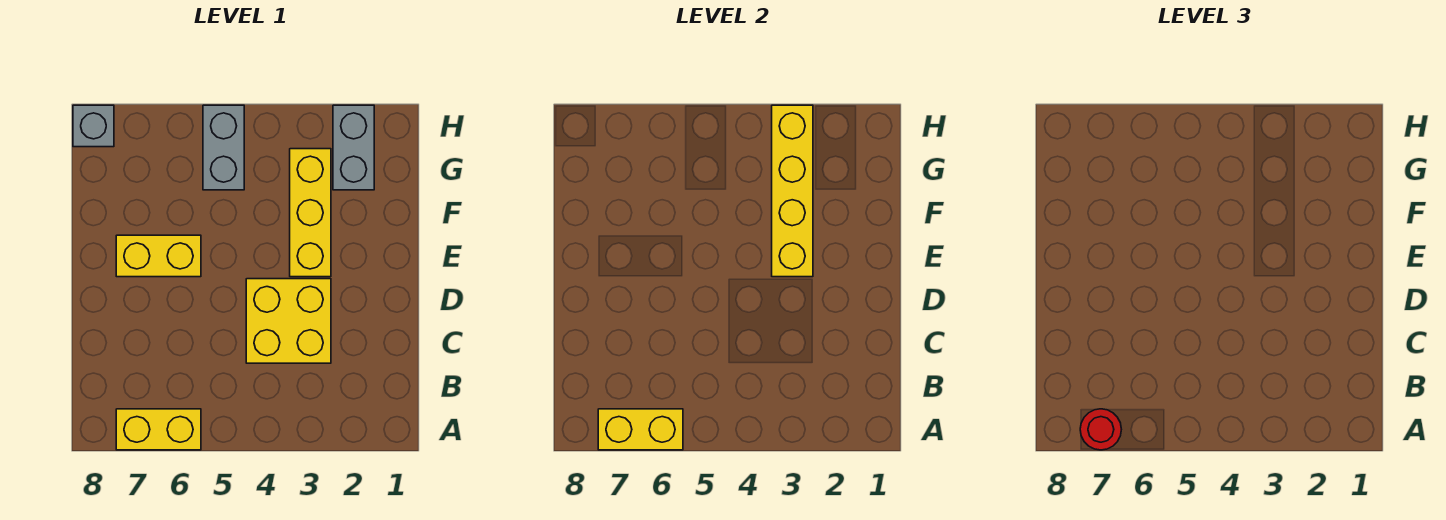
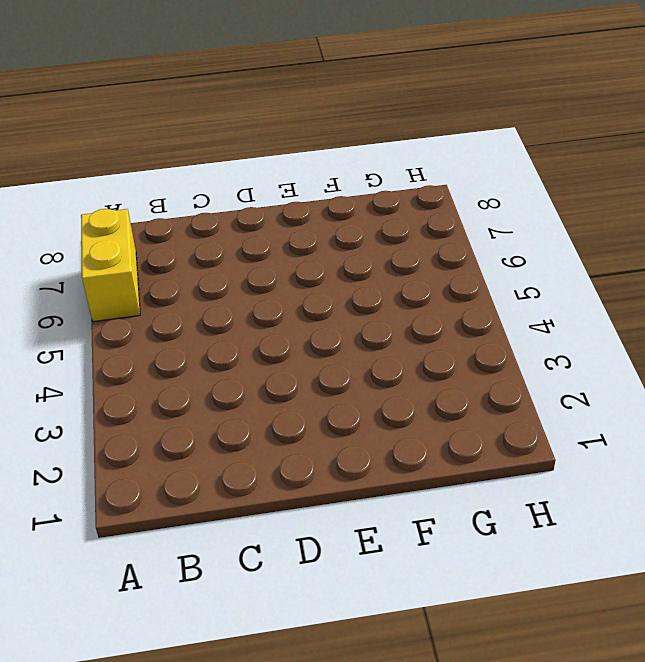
none -> yellow brick C3:D4 level 1
none -> yellow brick E3:G3 level 1

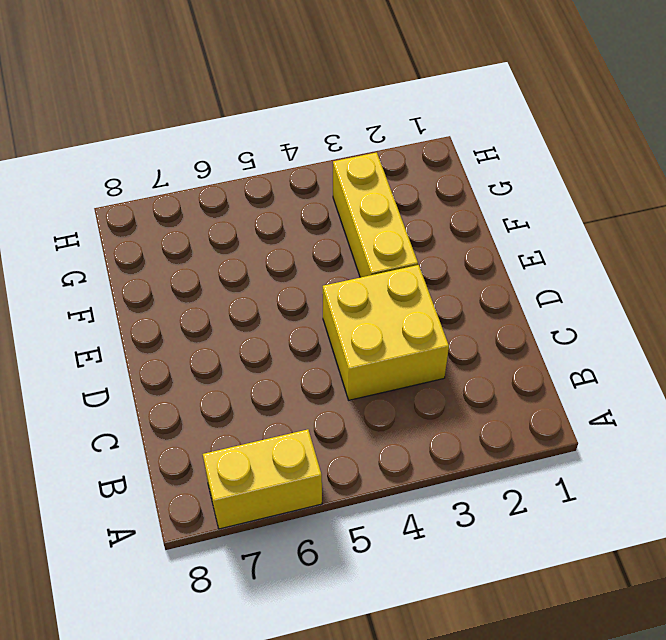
none -> yellow brick E6:E7 level 1
none -> grey brick G2:H2 level 1

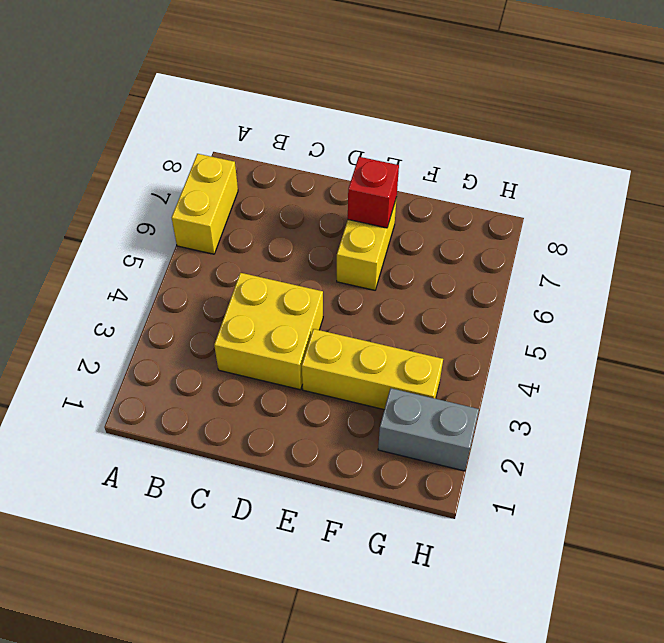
red brick E7 level 2 -> none
none -> grey brick G5:H5 level 1
none -> grey brick H8 level 1

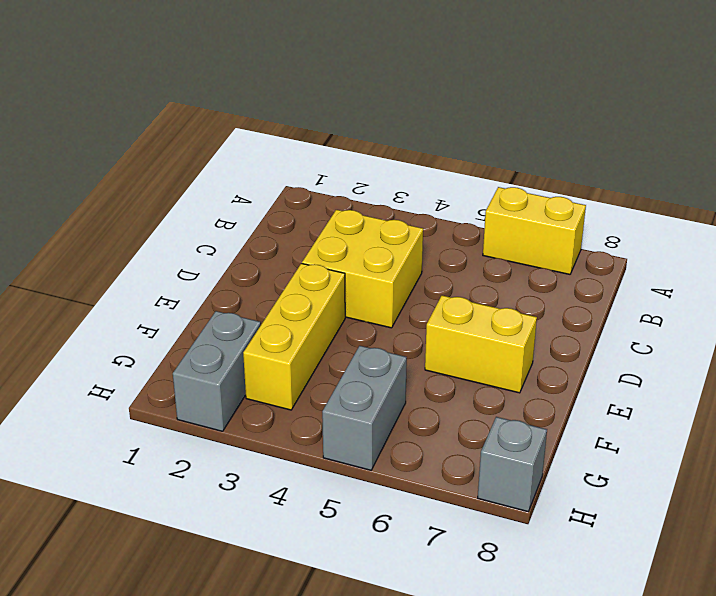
none -> yellow brick A6:A7 level 2
none -> yellow brick E3:H3 level 2

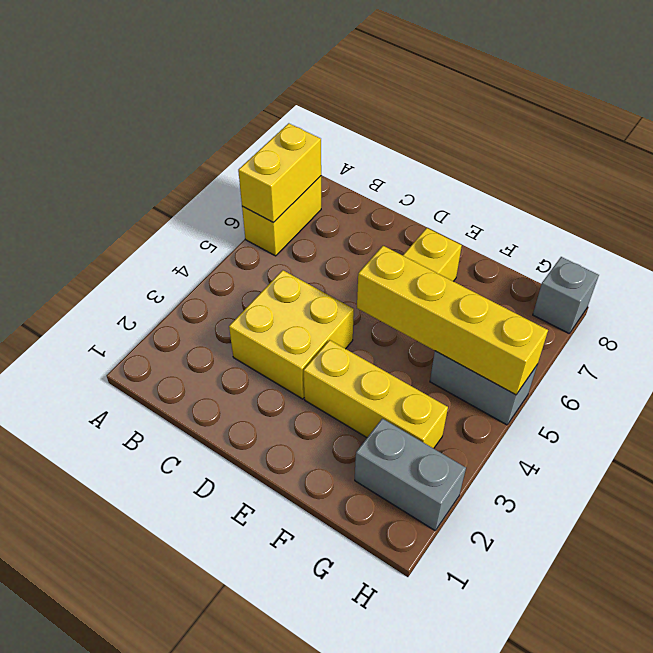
yellow brick E5:H5 level 2 -> yellow brick E3:H3 level 2
none -> red round brick A7 level 3

